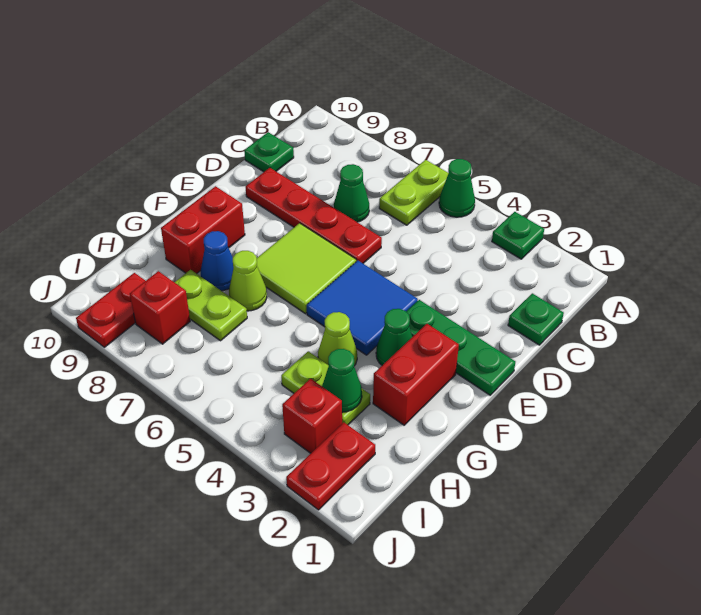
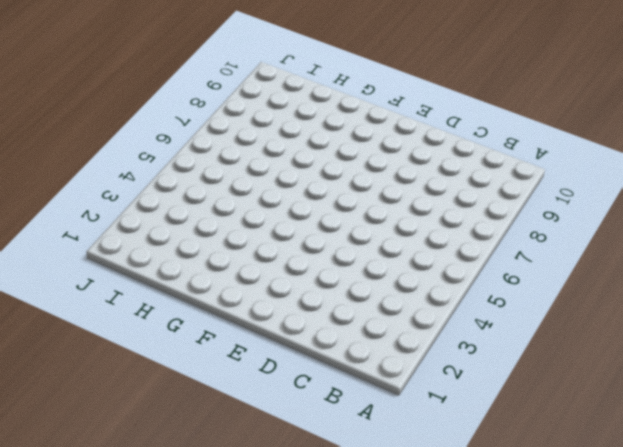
none -> green plate A3 level 1
none -> green cone A5 level 1
none -> lime plate A6:B6 level 1

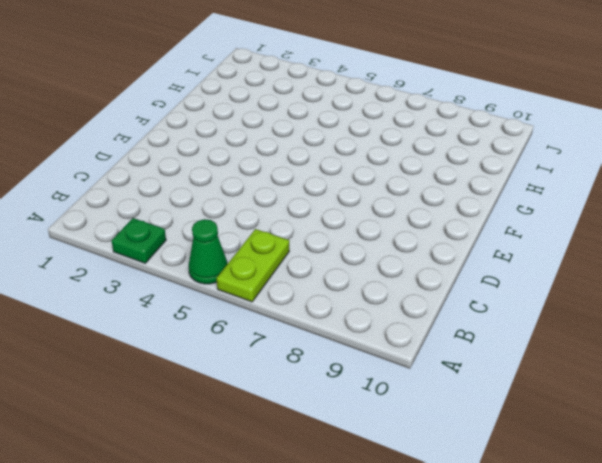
none -> green plate C1 level 1
none -> green cone C7 level 1
none -> green plate C10 level 1

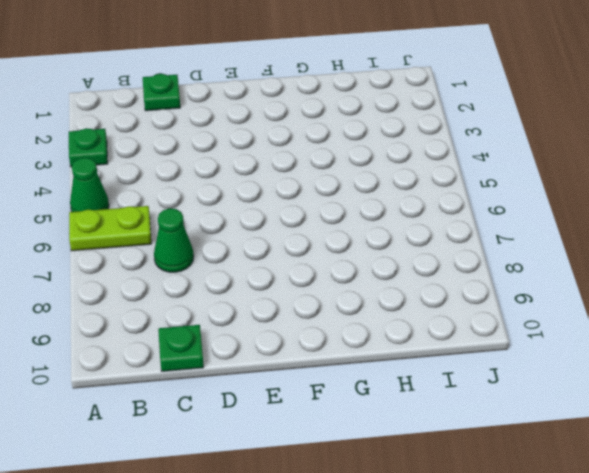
none -> red plate D6:D9 level 1
none -> green plate E1:E3 level 1
none -> blue tile E4:F5 level 1

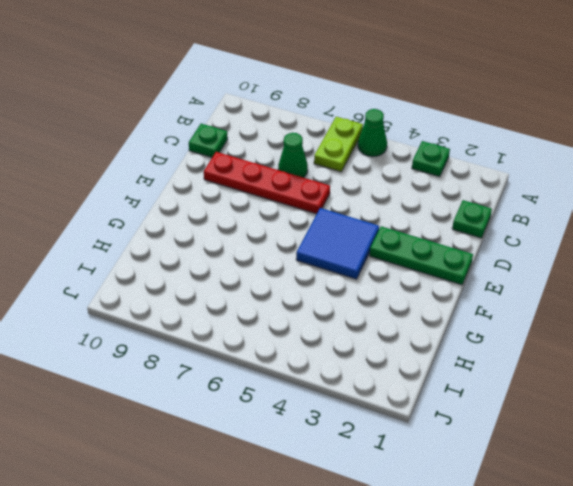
none -> lime tile E6:F7 level 1
none -> red brick F2:G2 level 1
none -> green cone F3 level 1

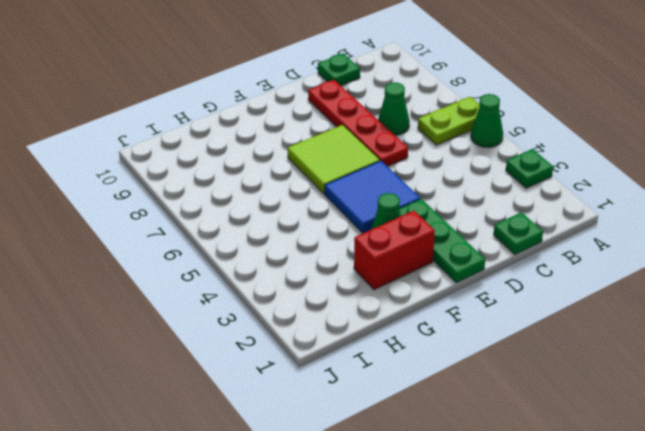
none -> red brick F9:G9 level 1
none -> lime cone G4 level 1
none -> lime cone G7 level 1

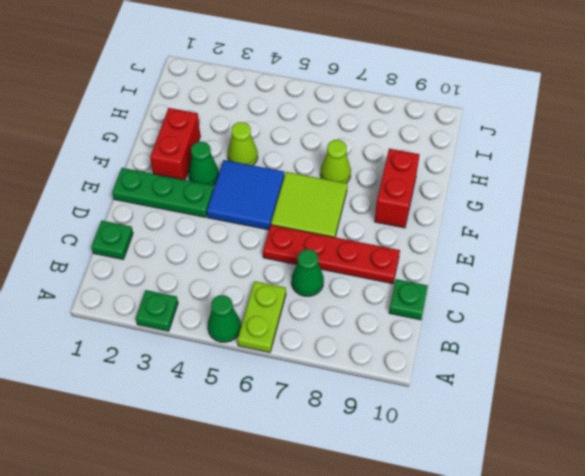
none -> blue cone G8 level 1
none -> lime plate H3:H4 level 1
none -> lime plate H7:H8 level 1

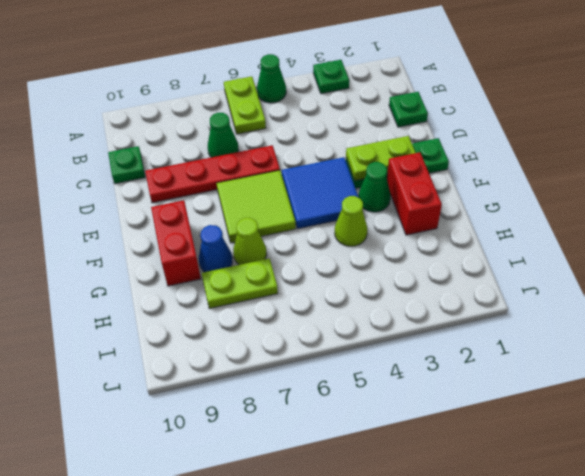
lime plate E2:E3 level 2 -> lime plate H3:H4 level 1
none -> red plate I2:J2 level 1
none -> red brick I3 level 1
none -> red brick I8 level 1

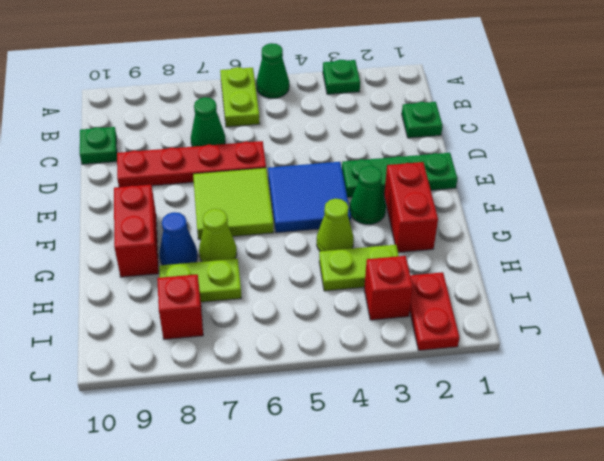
none -> red plate I9:J9 level 1
none -> green cone H3 level 2

